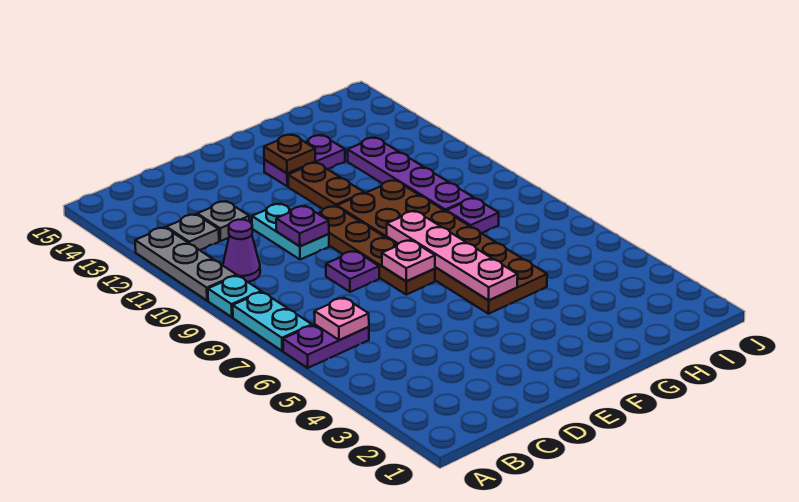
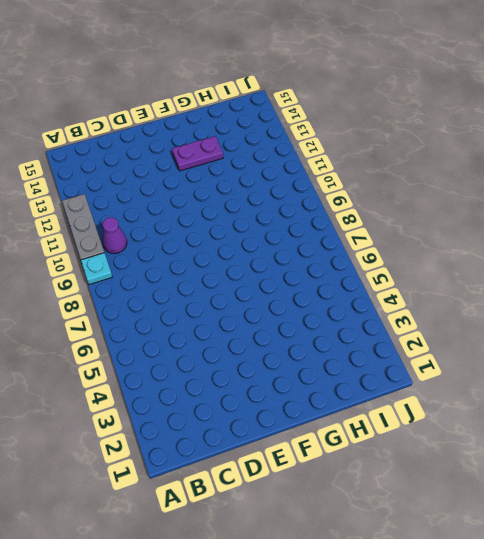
none -> purple plate A6:B6 level 1
none -> cyan plate A7:A8 level 1
none -> grey plate B12 level 1

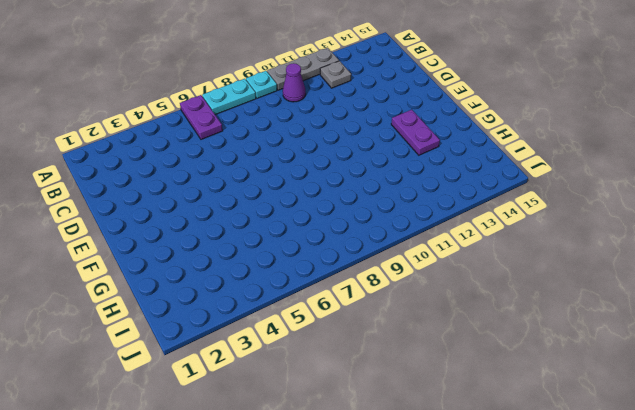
none -> grey plate C12 level 1
none -> purple plate D8 level 1
none -> cyan plate D10:D11 level 1

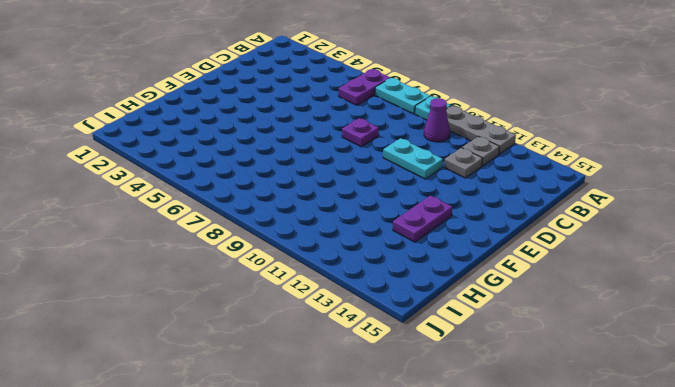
none -> brown plate E7:E10 level 1
none -> brown plate F5:G10 level 1
none -> brown plate F11:F12 level 1

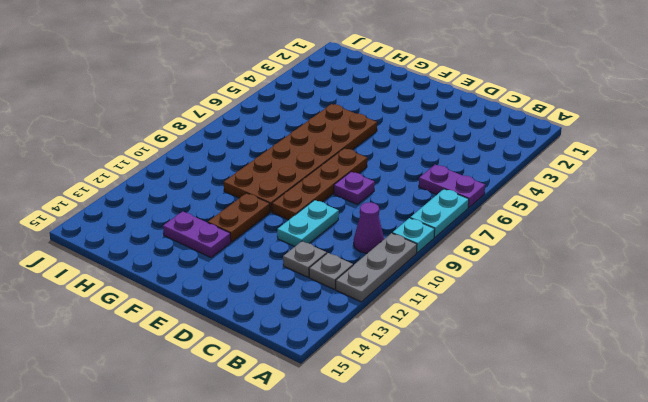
none -> purple plate H8 level 1
none -> purple plate H9:H12 level 1
none -> pink plate B6 level 2

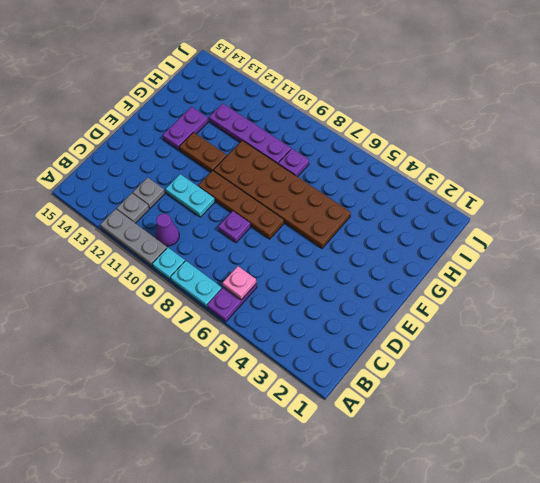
none -> purple plate D10 level 2
none -> pink plate E7 level 2
none -> pink plate F5:F8 level 2

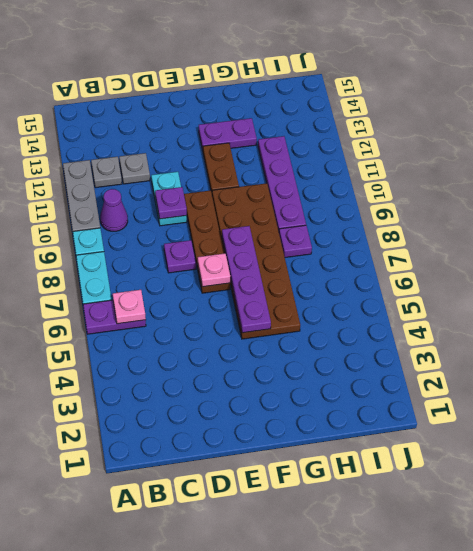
purple plate F5:F8 level 2 -> pink plate F5:F8 level 2
none -> brown plate F13 level 2

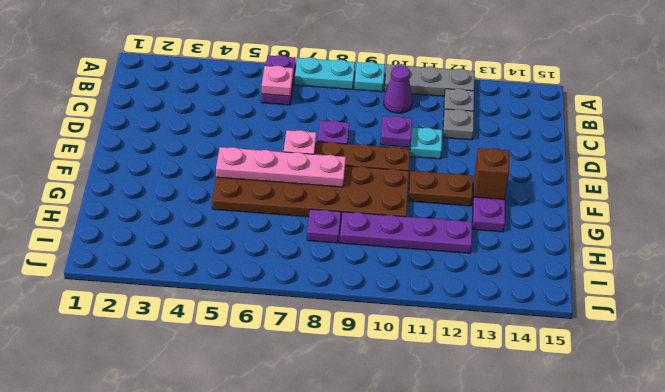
brown brick F13 level 2 -> brown plate F13 level 2

